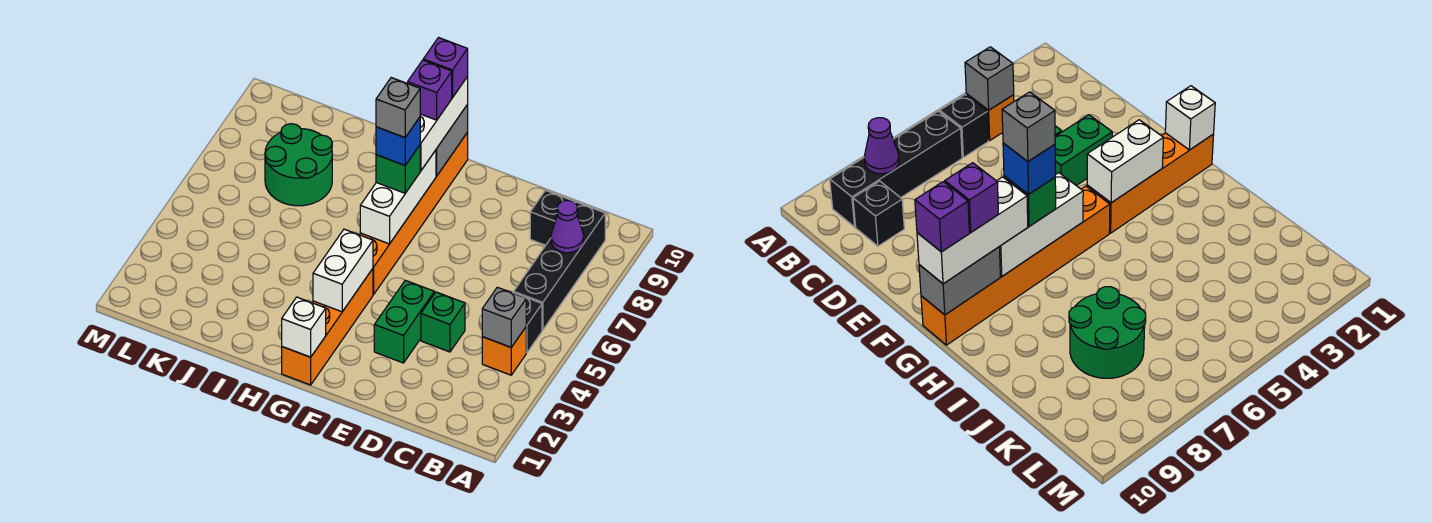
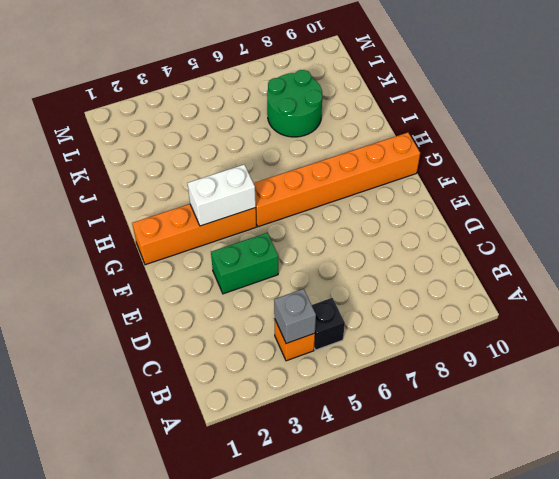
none -> black brick B6:B9 level 1
none -> black brick C9 level 1
none -> green brick D4 level 1

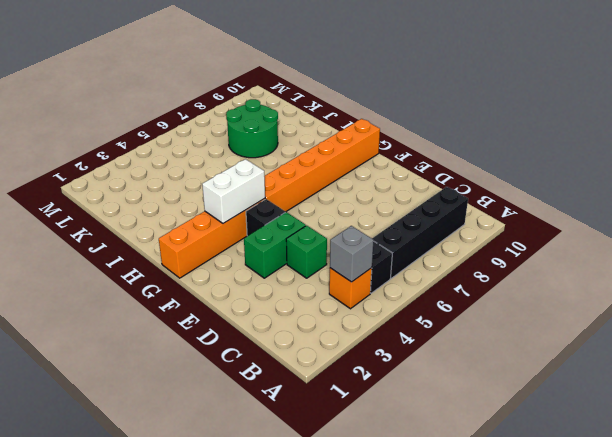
black brick F4 level 1 -> black brick C9 level 1
none -> purple cone B8 level 2
none -> white brick G1 level 2
none -> white brick G6:G8 level 2

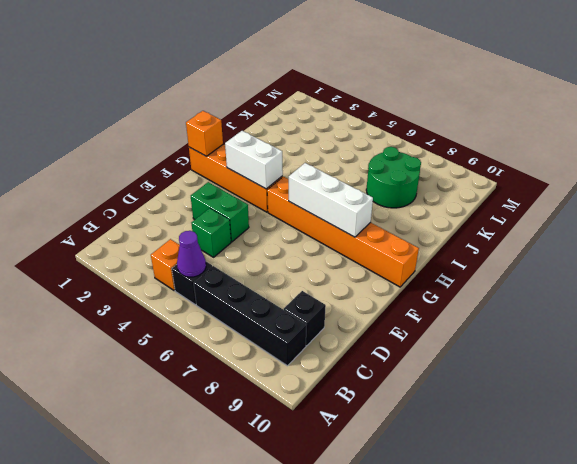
purple cone B5 level 2 -> purple cone B8 level 2
orange brick G1 level 2 -> white brick G1 level 2
none -> grey brick B4 level 2
none -> grey brick G9:G10 level 2
none -> green brick G7 level 3

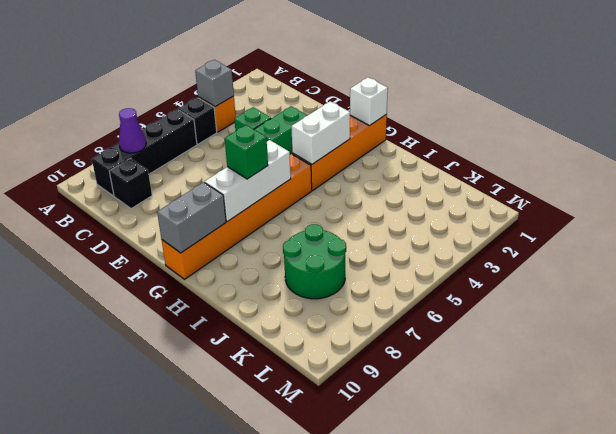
none -> white brick G8:G10 level 3
none -> blue brick G7 level 4
none -> purple brick G9 level 4

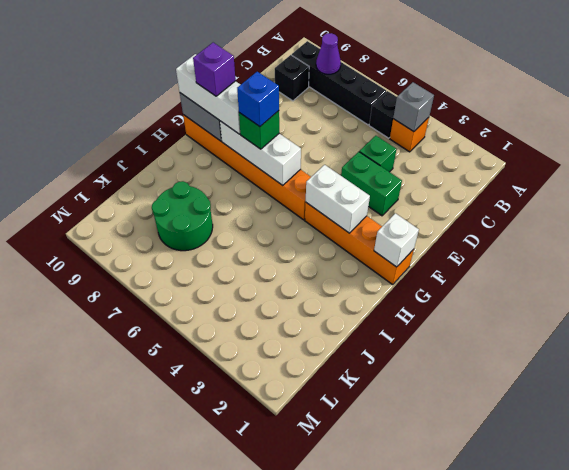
none -> purple brick G10 level 4
none -> grey brick G7 level 5

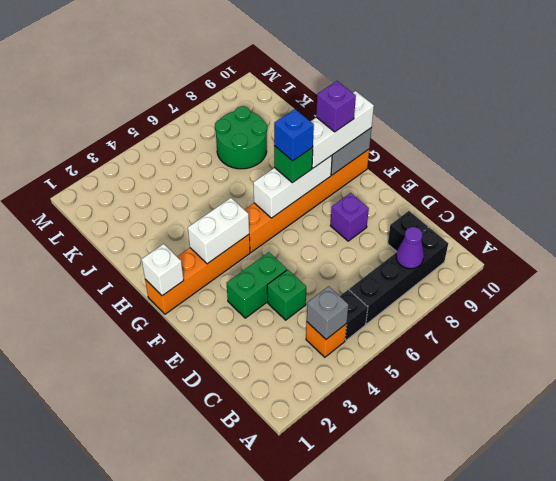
purple brick E8 level 1 -> purple brick G10 level 4
none -> grey brick G7 level 5

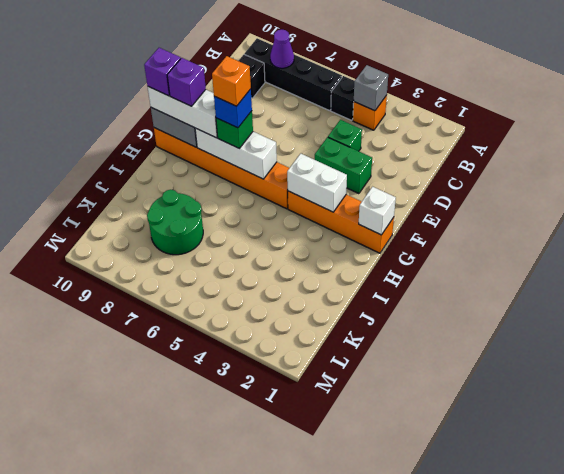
orange brick G7 level 5 -> grey brick G7 level 5

